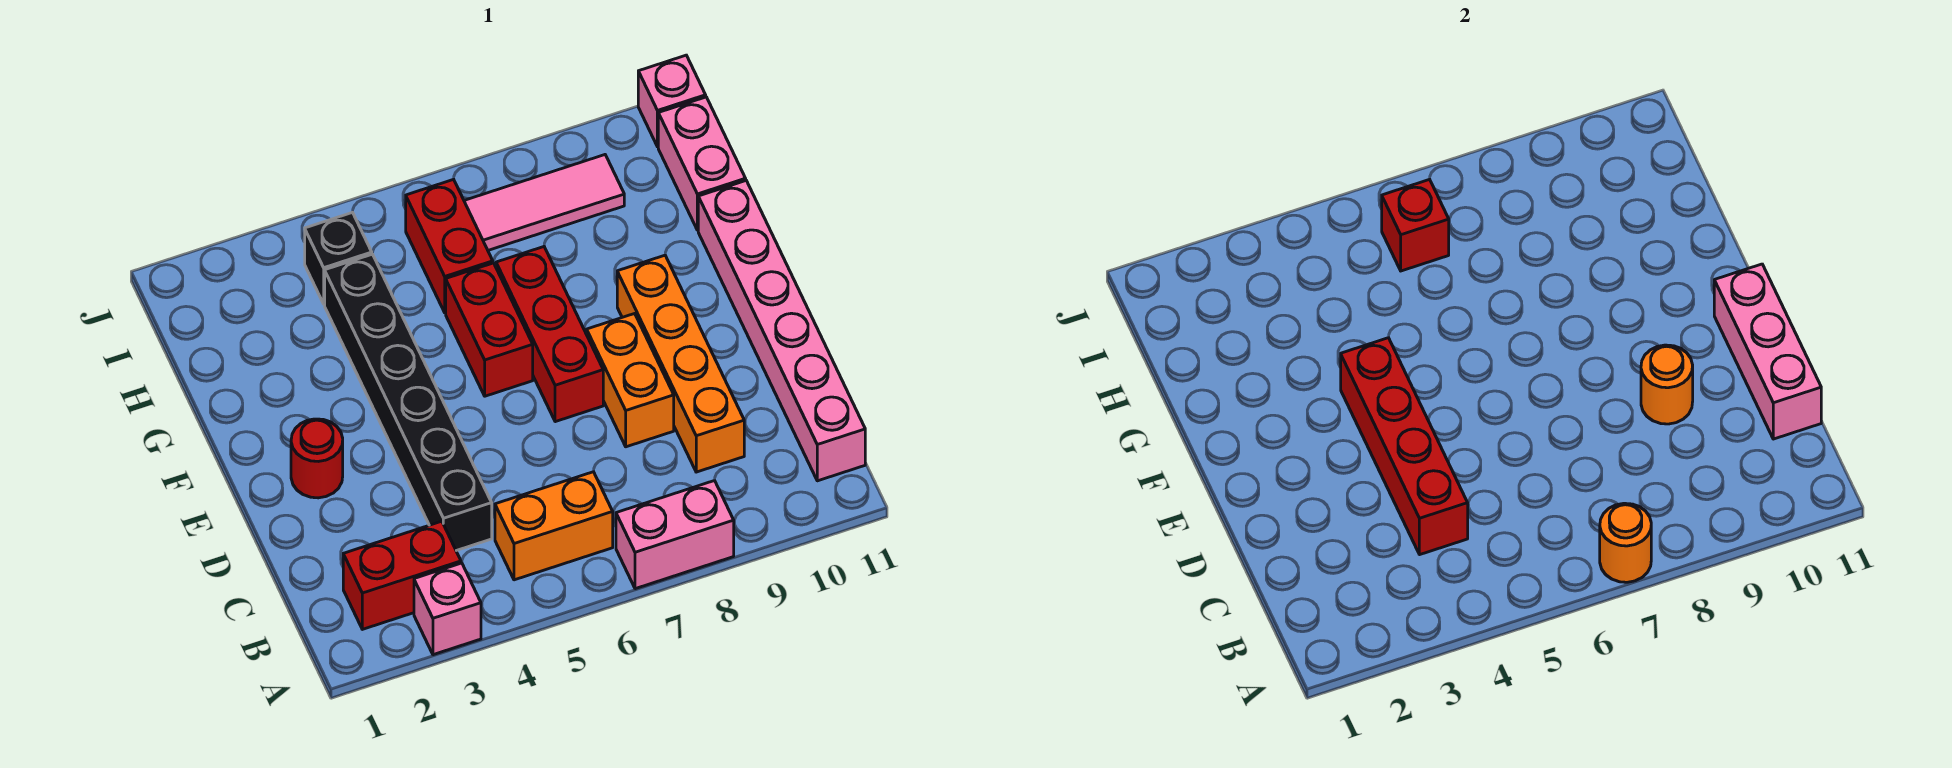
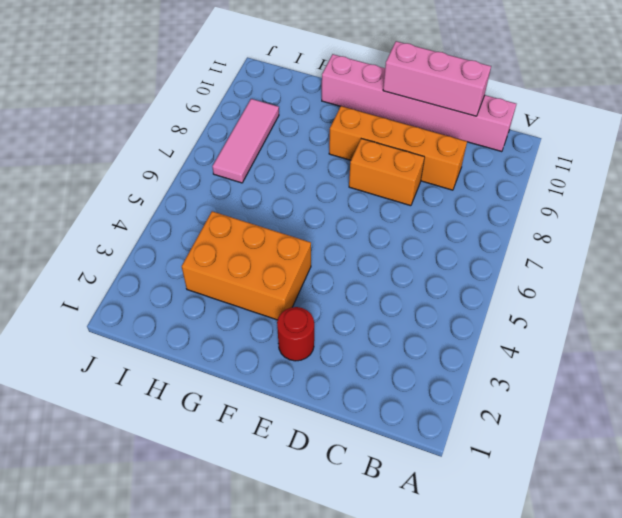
orange brick F3:H4 level 1 -> black brick C4:H4 level 1
none -> pink brick A3 level 1
none -> pink brick A7:A8 level 1
none -> red brick B2:B3 level 1

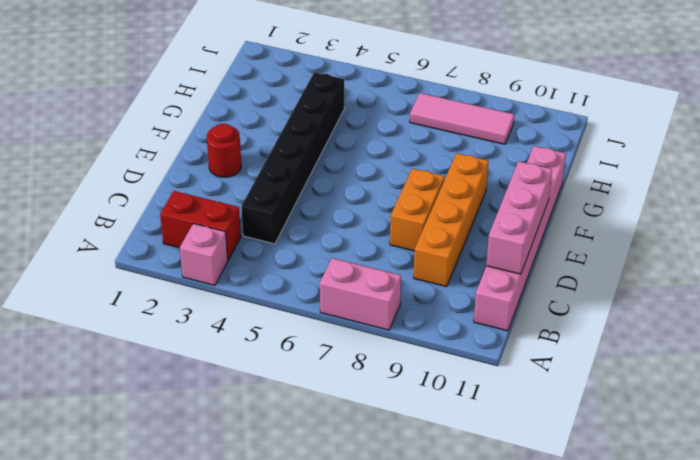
none -> orange brick B5:B6 level 1
none -> red brick E7:G7 level 1
none -> red brick F6:G6 level 1

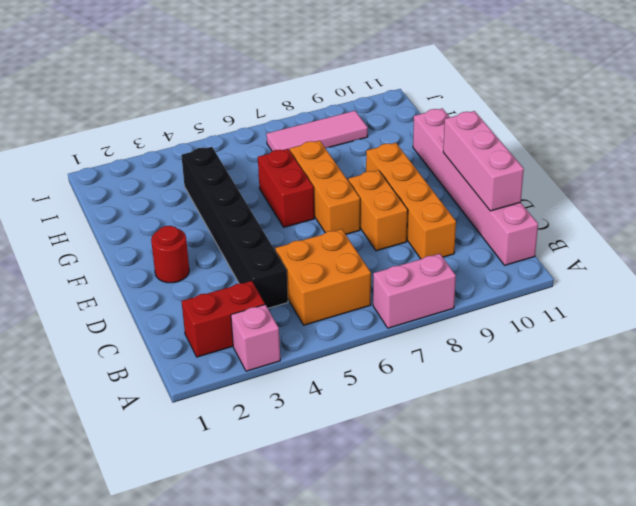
orange brick B5:C6 level 1 -> orange brick B5:B6 level 1
orange brick E7:G7 level 1 -> red brick E7:G7 level 1
none -> red brick H6:I6 level 1
none -> pink brick H11:I11 level 1
none -> black brick I4 level 1

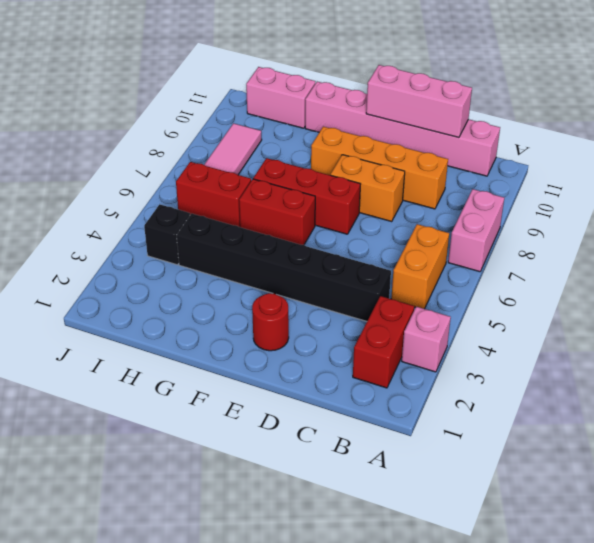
none -> pink brick J11 level 1
none -> orange round brick A7 level 2
none -> red brick C4:F4 level 2

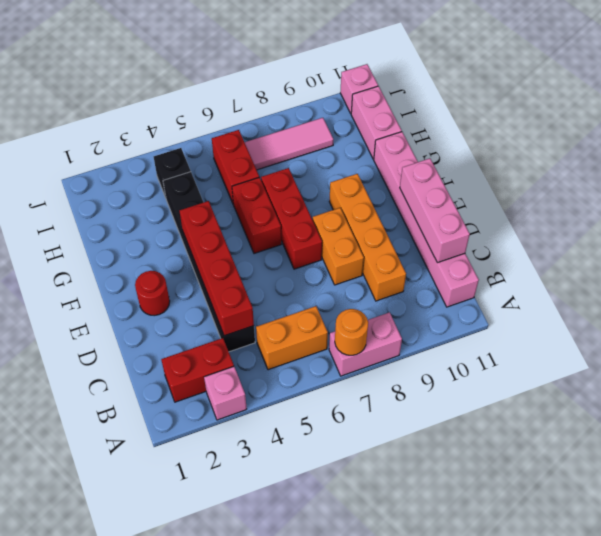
none -> orange round brick D9 level 2
none -> red brick I6 level 2

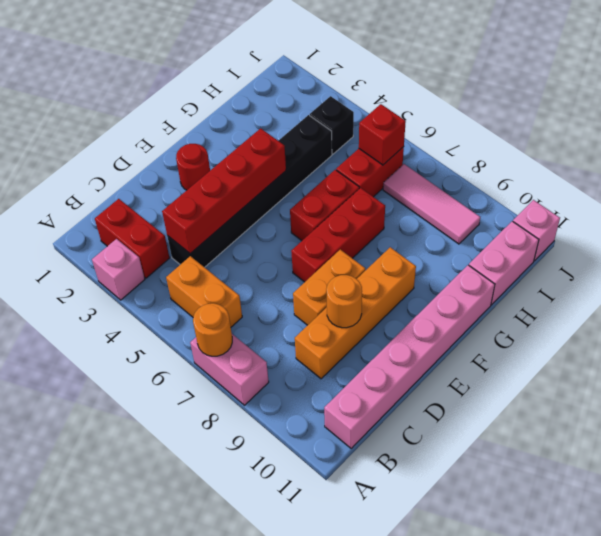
none -> pink brick C11:E11 level 2

